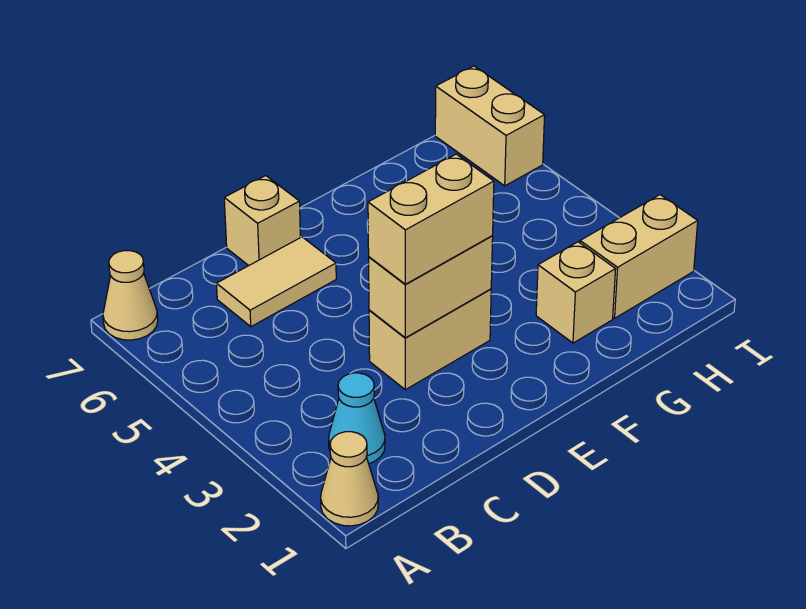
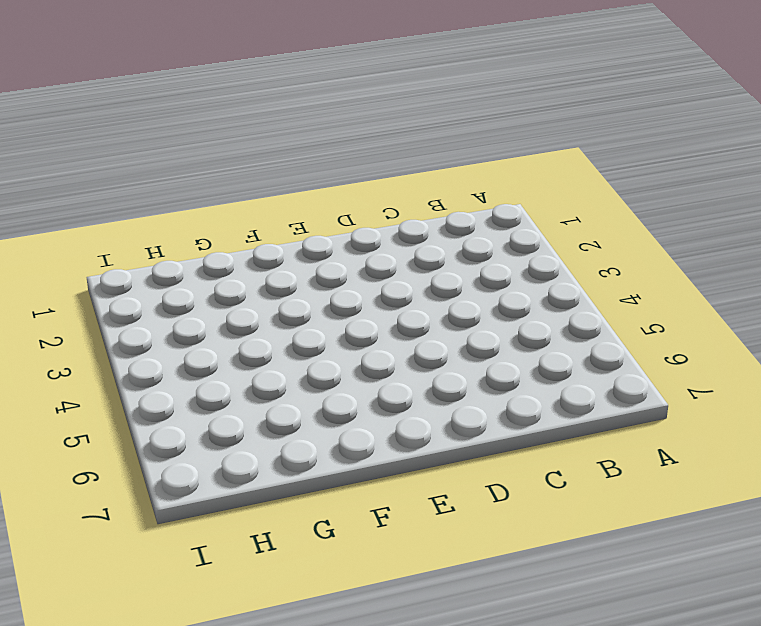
none -> tan cone A1 level 1
none -> tan cone A7 level 1

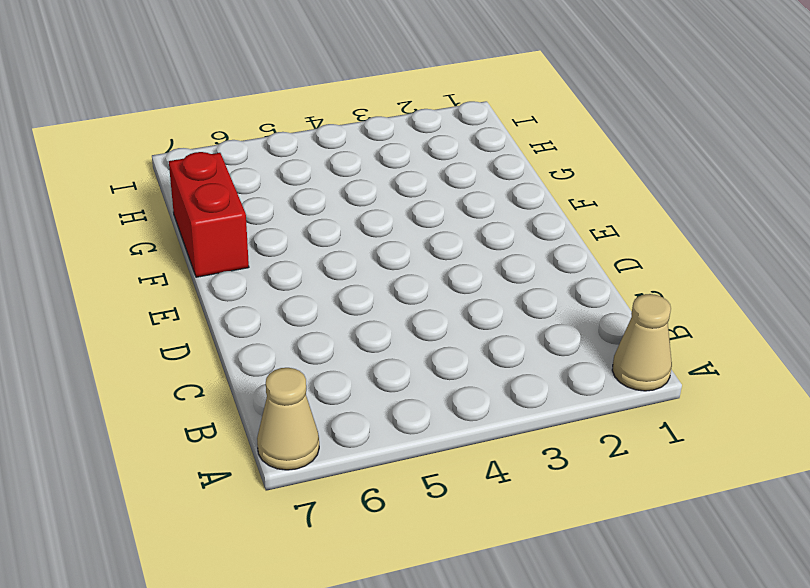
red brick F7:G7 level 1 -> none
none -> cyan cone B2 level 1
none -> tan tile C6:D6 level 1

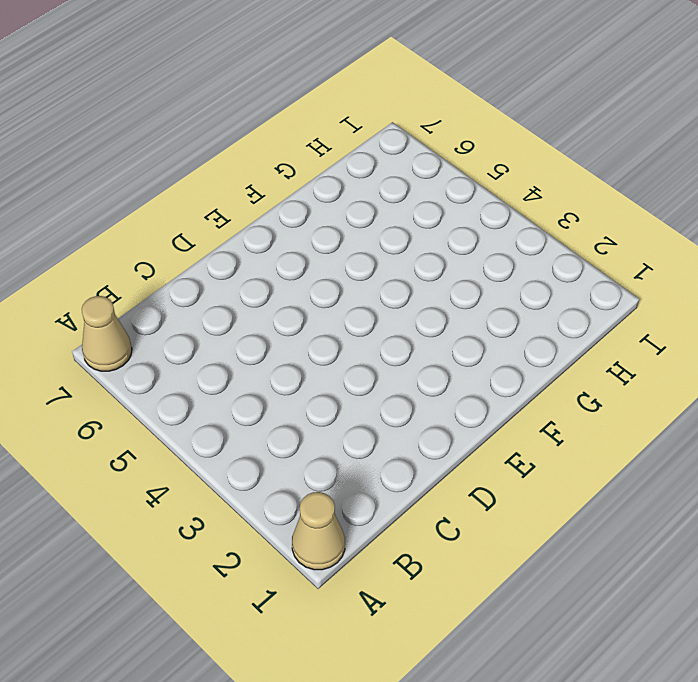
none -> cyan cone B2 level 1
none -> tan tile C6:D6 level 1

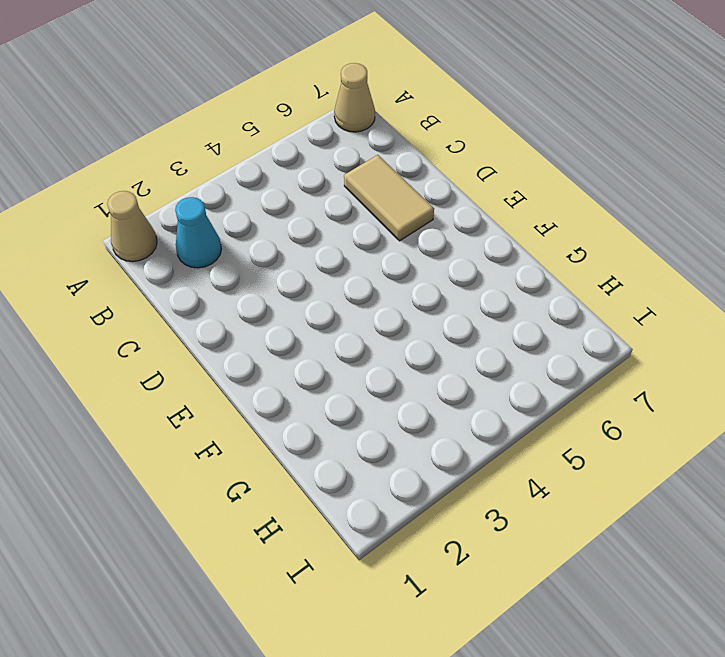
none -> tan brick D3:E3 level 1
none -> tan brick D7 level 1

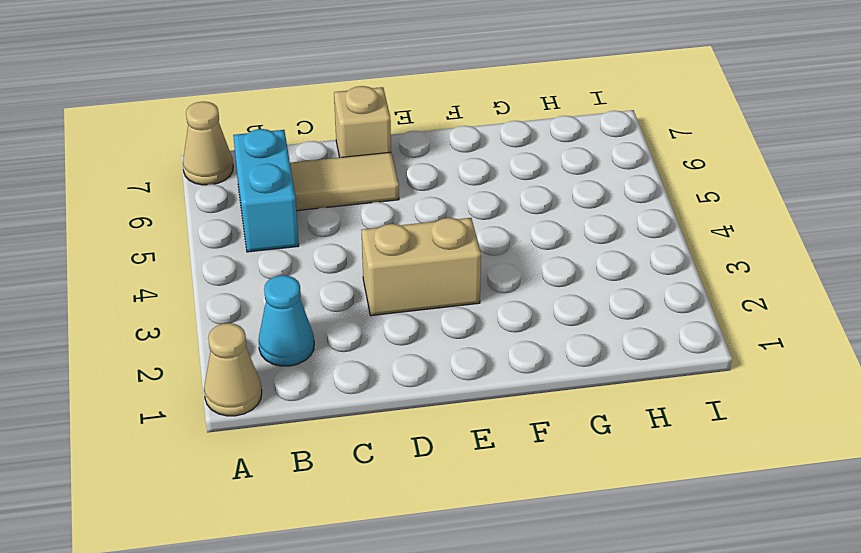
cyan brick B5:B6 level 1 -> none
none -> tan brick G2 level 1
none -> tan brick H2:I2 level 1

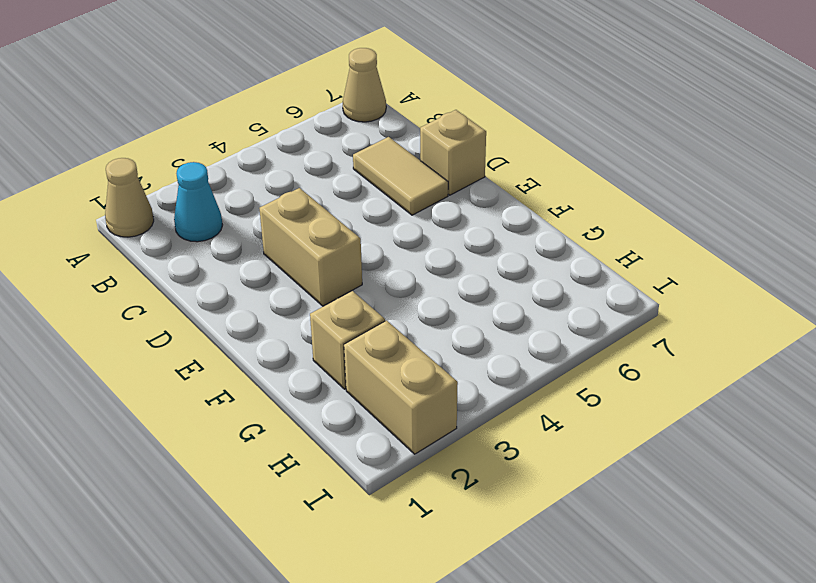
none -> tan brick I6:I7 level 1
none -> tan brick D3:E3 level 2

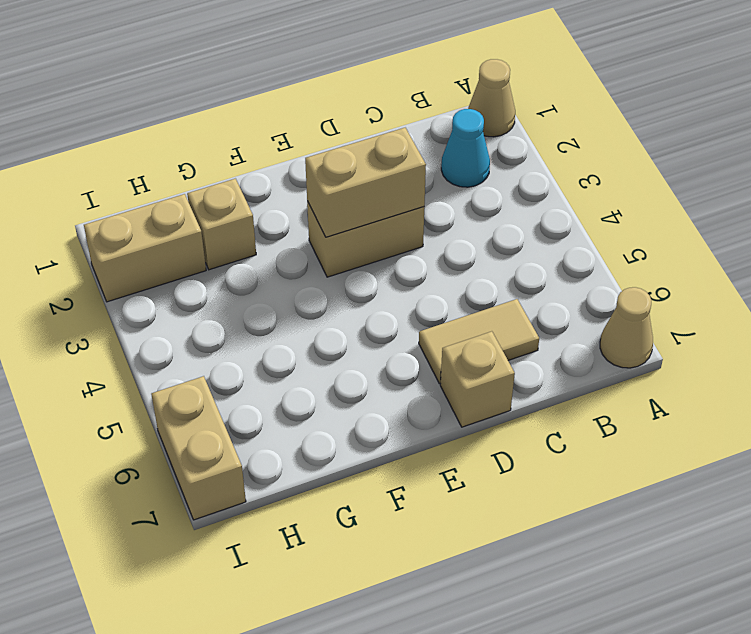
none -> tan brick D3:E3 level 3

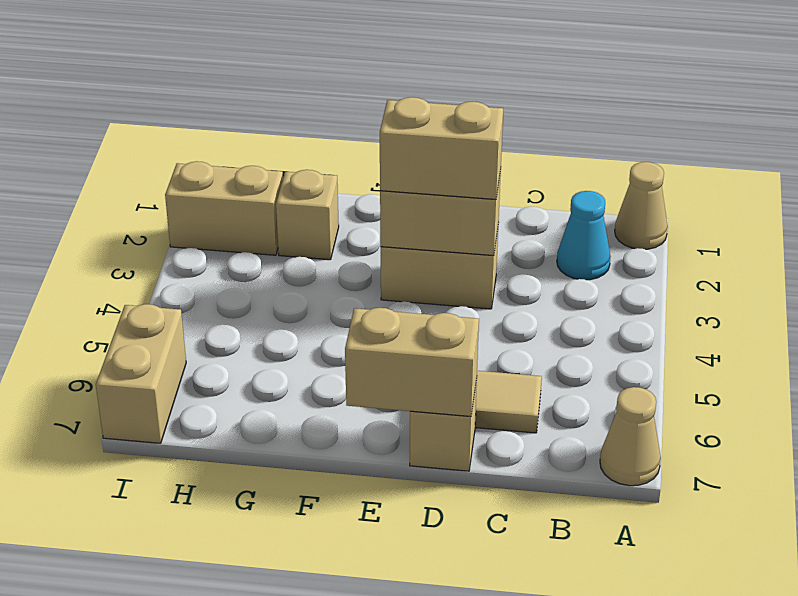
tan brick D7:E7 level 2 -> none

